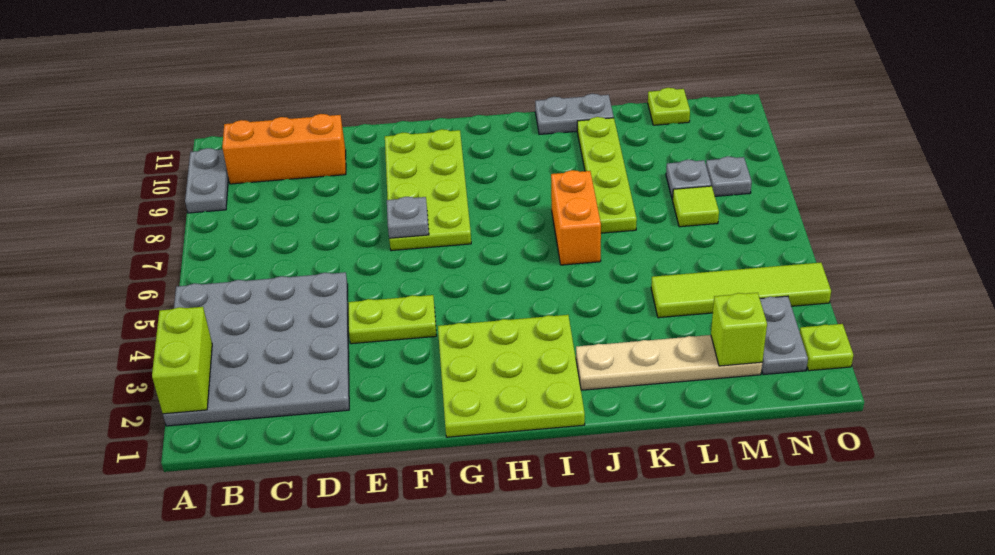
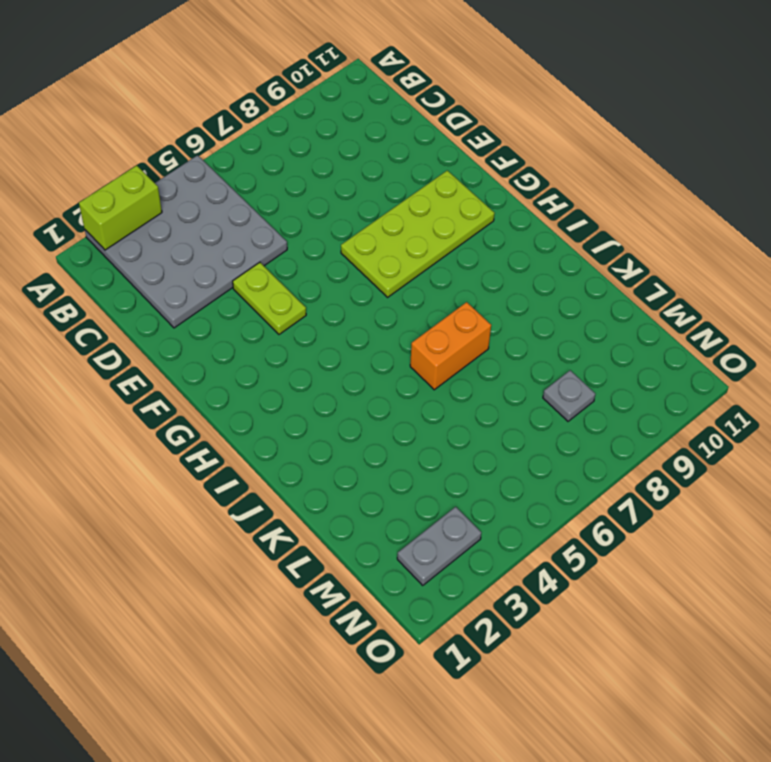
none -> grey plate A9:A10 level 1
none -> orange brick B10:D10 level 1
none -> lime plate G1:I3 level 1

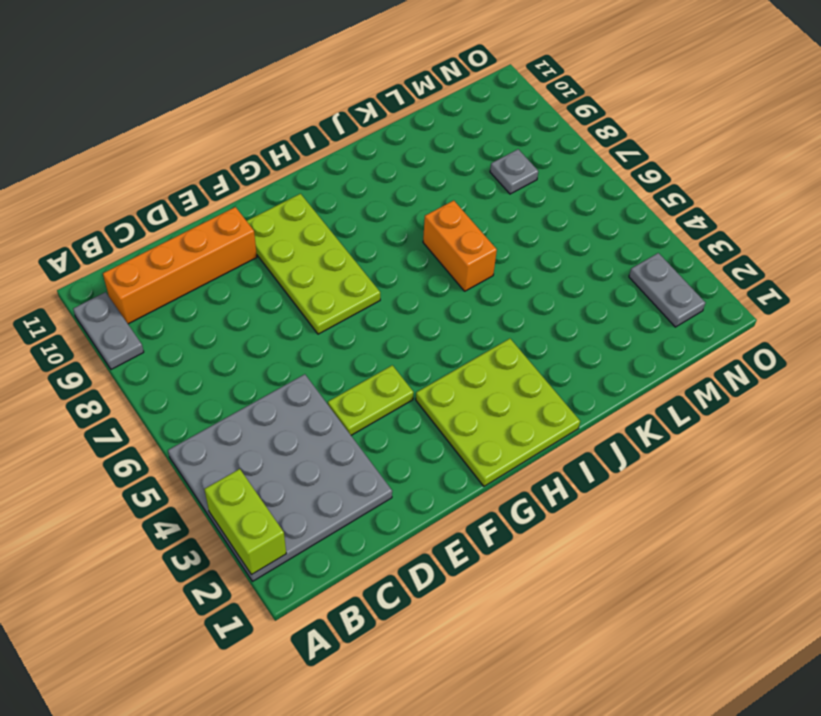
orange brick B10:E10 level 1 -> orange brick B10:D10 level 1
none -> tan plate J2:M2 level 1
none -> grey plate J11:K11 level 1
none -> lime plate K7:K10 level 1

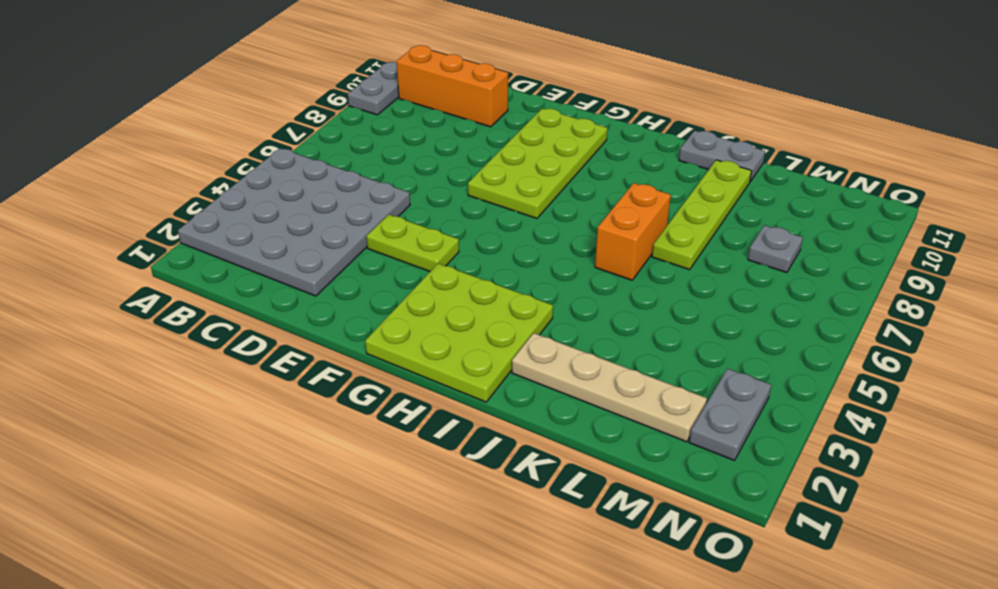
none -> lime tile L4:O4 level 1
none -> lime tile M7 level 1
none -> lime plate M11 level 1

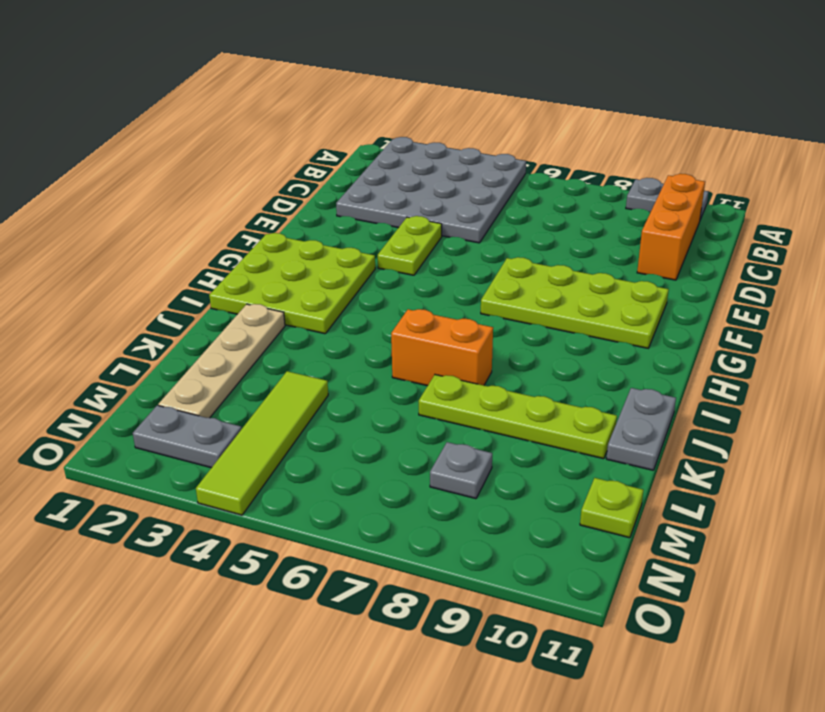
none -> lime tile M7 level 1
none -> grey plate N8 level 1
none -> lime plate O2 level 1

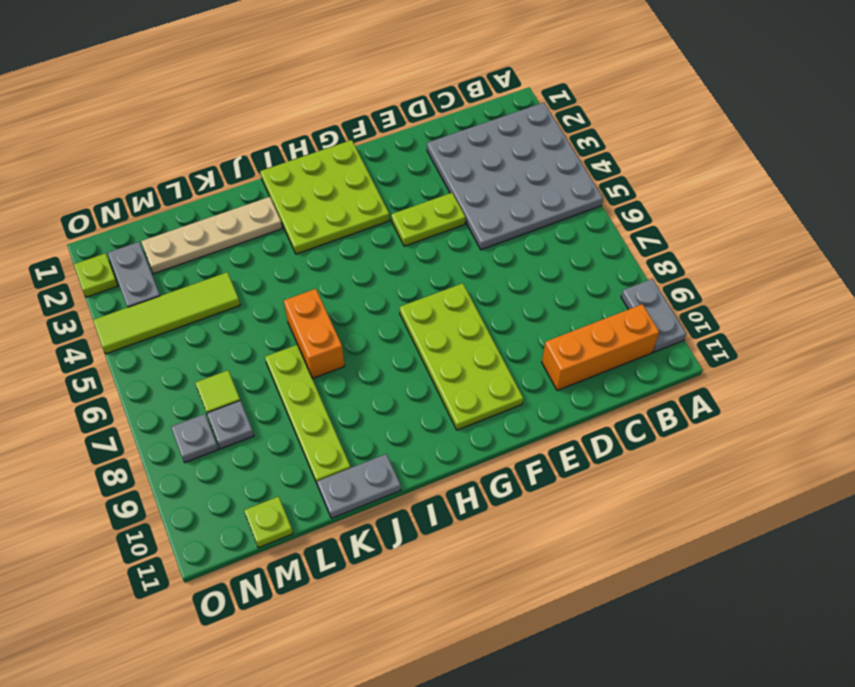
none -> lime brick A2:A3 level 2
none -> grey plate F7 level 2
none -> lime brick M2 level 2

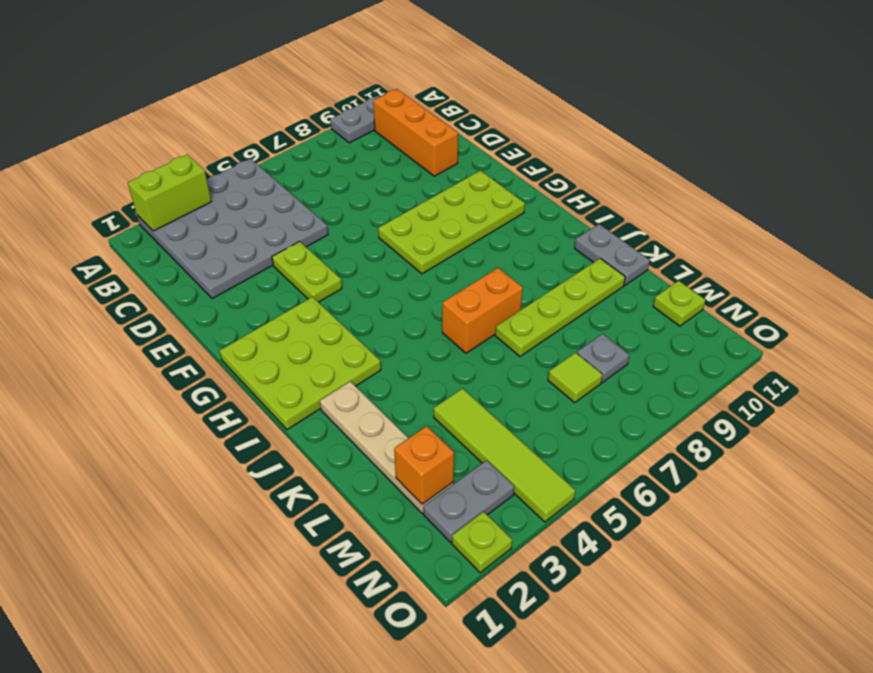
orange brick M2 level 2 -> lime brick M2 level 2
none -> grey plate N8 level 1
none -> grey plate F7 level 2

